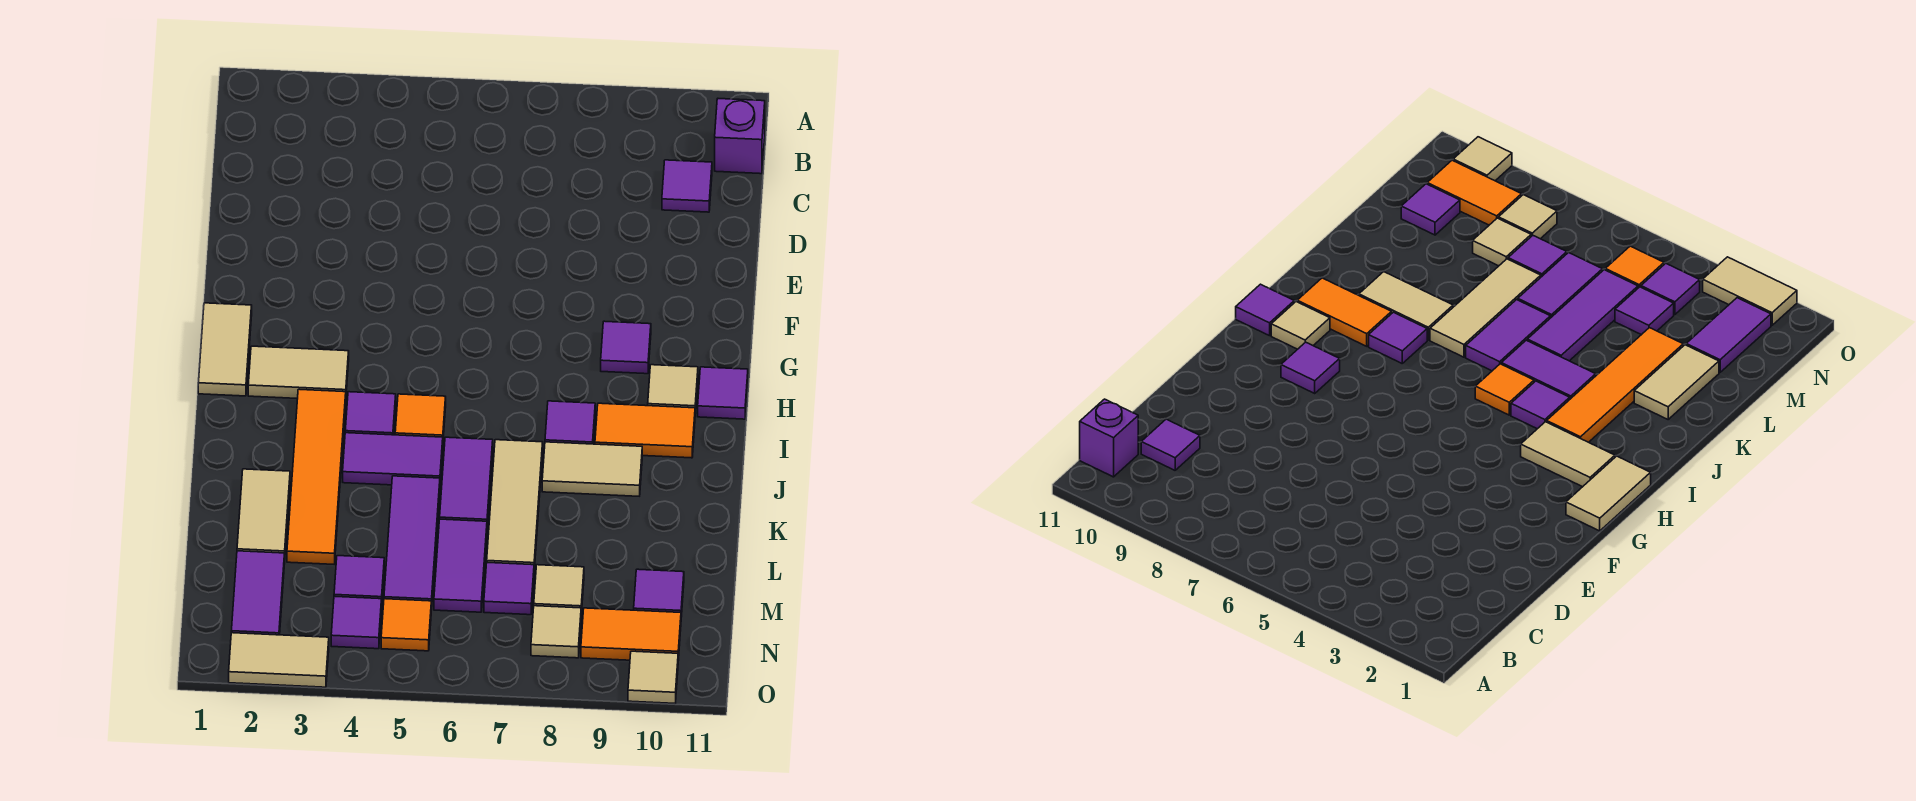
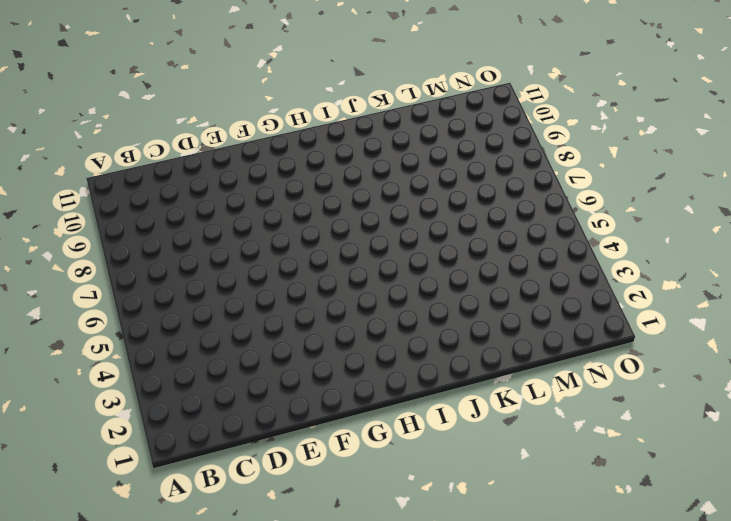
none -> purple brick B11 level 1
none -> purple tile C10 level 1
none -> tan tile G1:H1 level 1
none -> purple tile G9 level 1

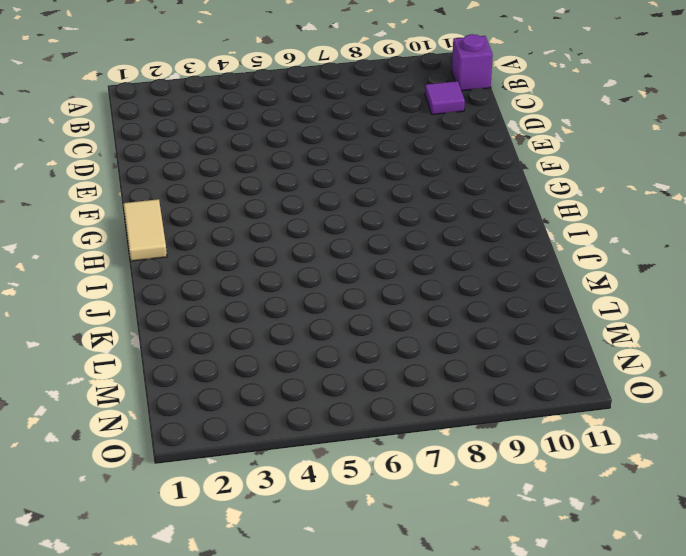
none -> purple tile G9 level 1
none -> tan tile H2:H3 level 1
none -> tan tile H10 level 1
none -> purple tile H11 level 1

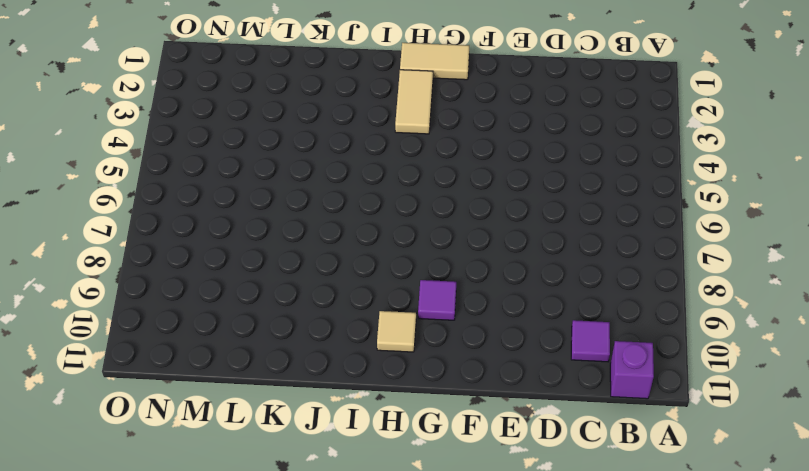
none -> purple tile H11 level 1
none -> orange tile I3:L3 level 1
none -> purple tile I4 level 1
none -> orange tile I5 level 1

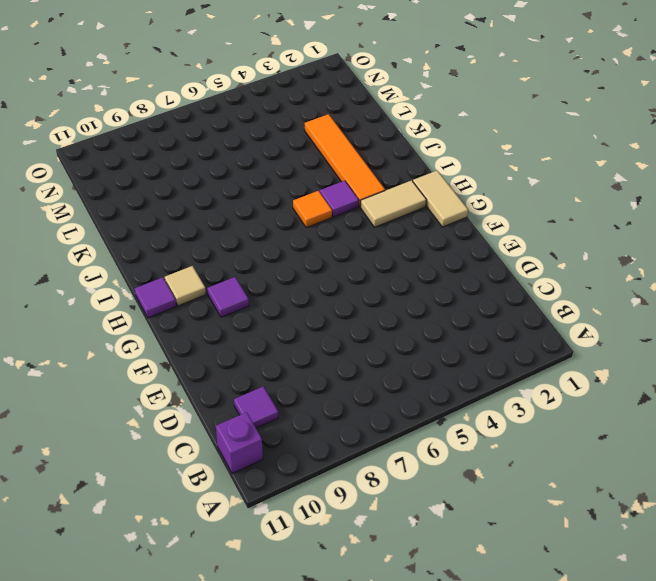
none -> purple tile I8 level 1
none -> orange tile I9:I10 level 1
none -> purple tile J4:J5 level 1
none -> purple tile J6:K6 level 1

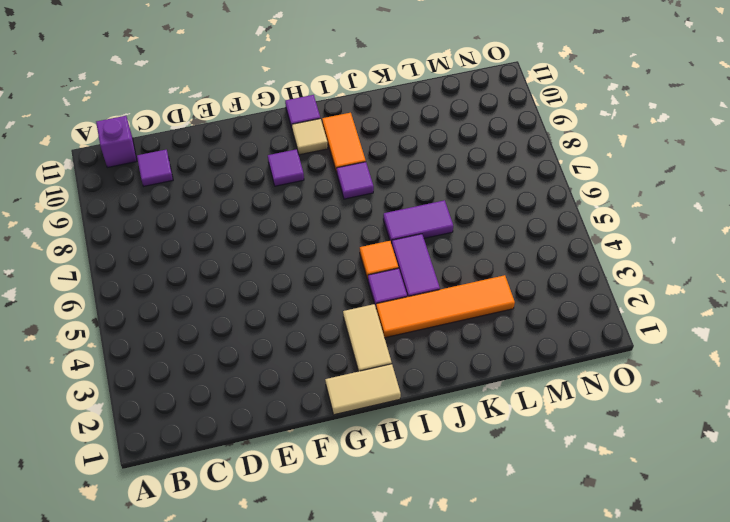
none -> tan tile J7:L7 level 1
none -> tan tile J8:J9 level 1
none -> tan tile K2:L2 level 1
none -> purple tile K5:M5 level 1

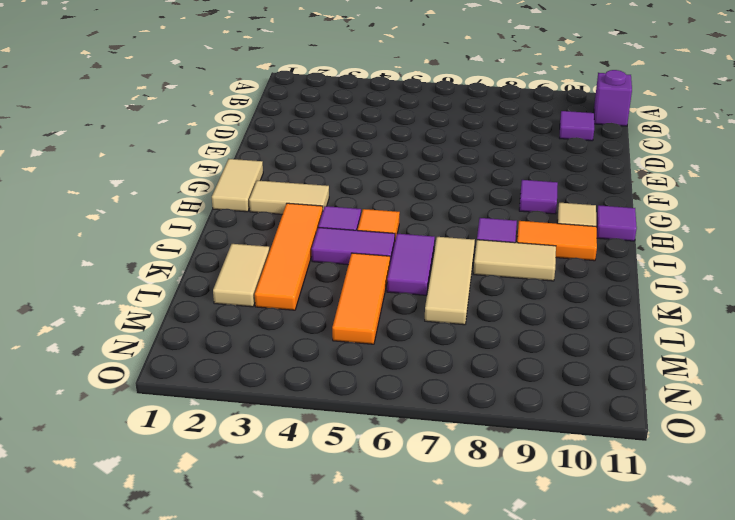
orange tile K5:M5 level 1 -> purple tile K5:M5 level 1
none -> purple tile L6:M6 level 1
none -> purple tile M2:N2 level 1
none -> purple tile M4 level 1
none -> purple tile M7 level 1

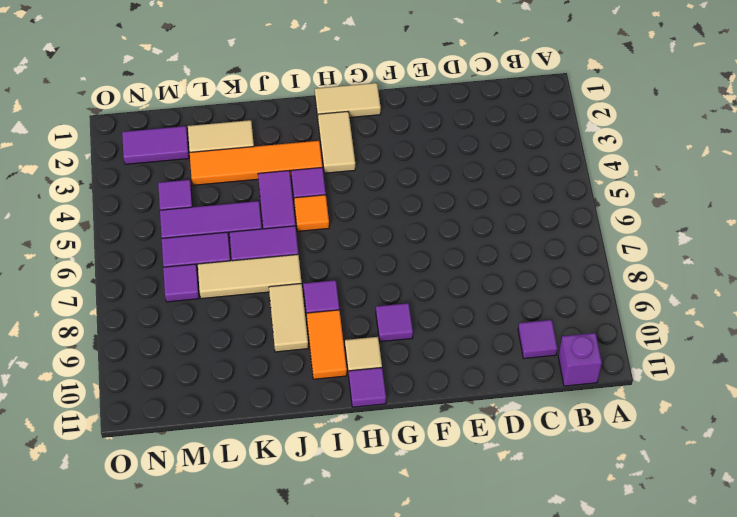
none -> tan tile M8 level 1
none -> purple tile M10 level 1
none -> purple tile N4 level 1
none -> orange tile N5 level 1

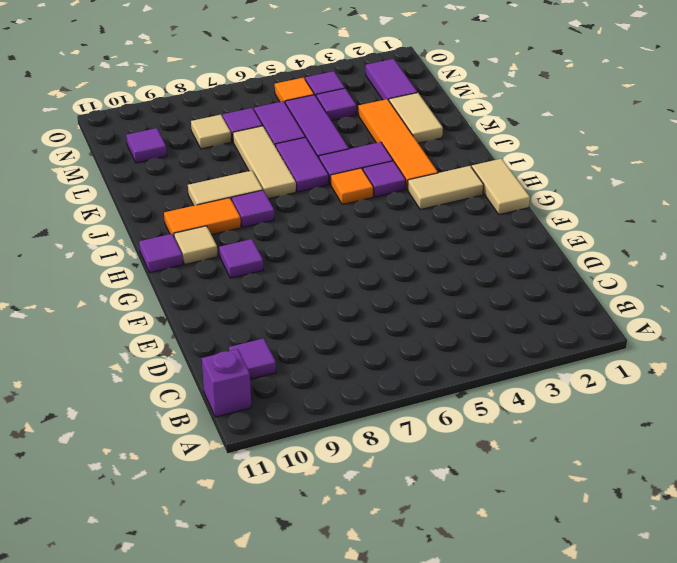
none -> tan tile N8 level 1
none -> orange tile N9:N10 level 1
none -> tan tile O2:O3 level 1
none -> tan tile O10 level 1

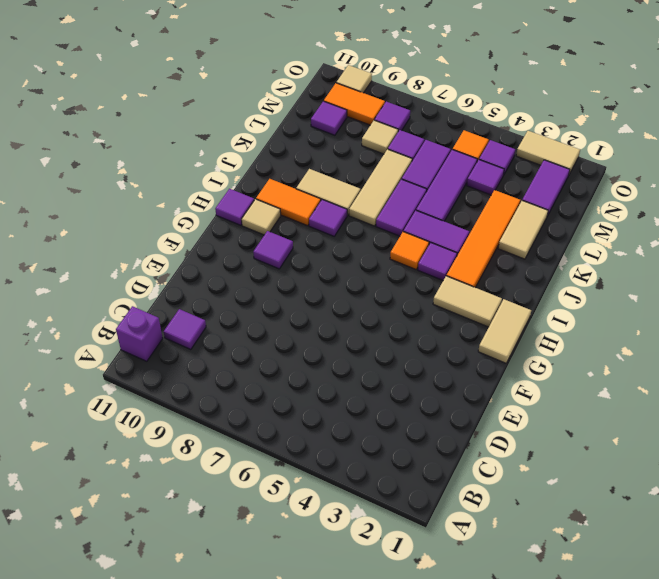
purple tile N8 level 1 -> tan tile N8 level 1

